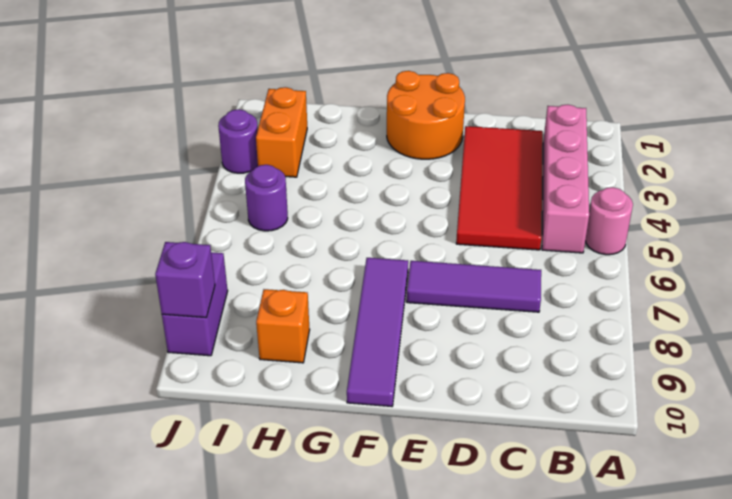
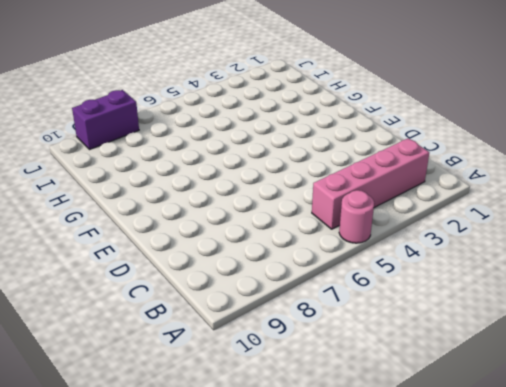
none -> red tile C2:D5 level 1
none -> purple tile C7:E7 level 1
none -> orange round brick E1:F2 level 1

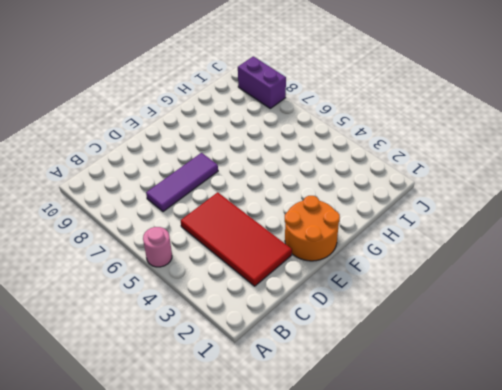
none -> pink brick B2:B5 level 1
none -> purple tile F7:F10 level 1
none -> orange brick H9 level 1

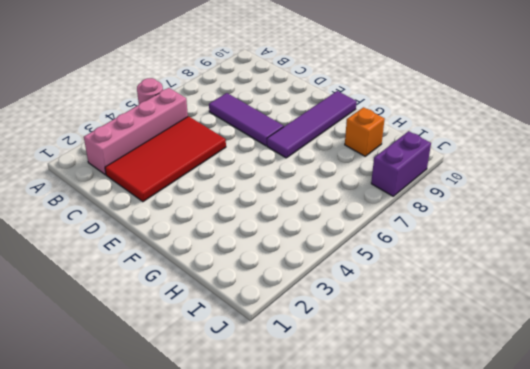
none -> orange round brick E1:F2 level 1
none -> orange brick I2:I3 level 1
none -> purple round brick I5 level 1

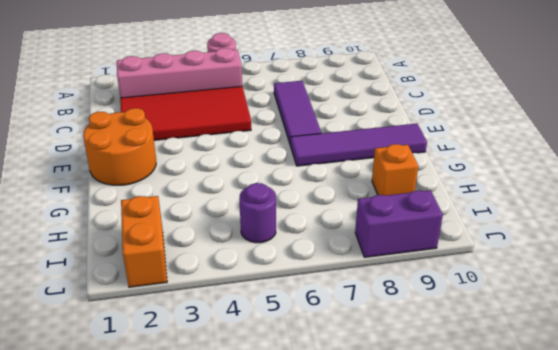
orange brick I2:J2 level 1 -> orange brick I2:I3 level 1
none -> purple round brick J3 level 1
none -> purple brick J9 level 2

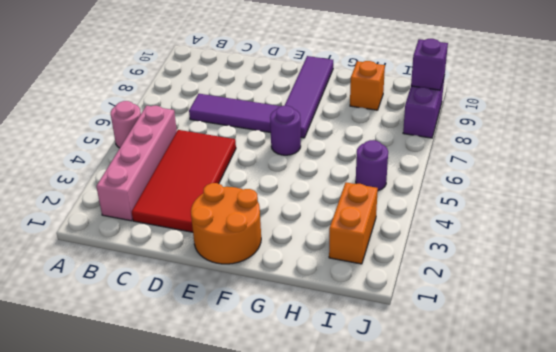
purple round brick F6 level 1 -> purple round brick J3 level 1

